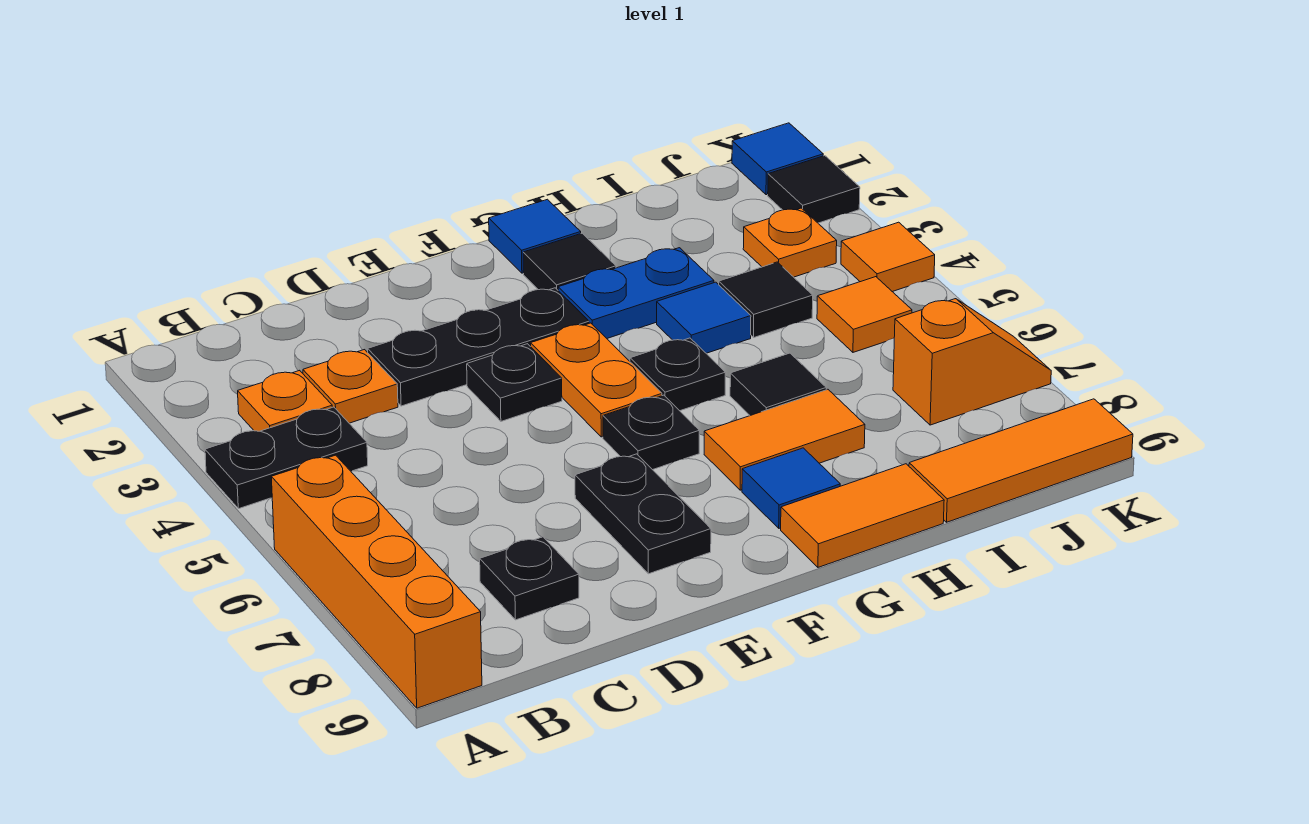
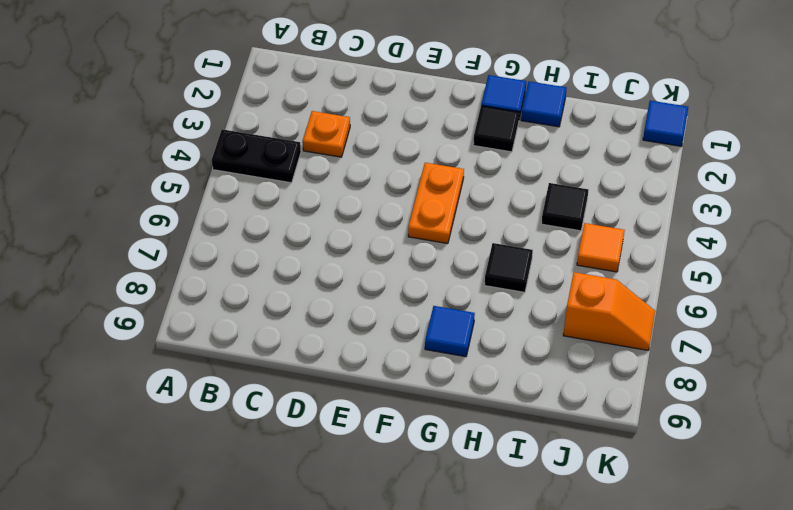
blue tile H1 level 1 -> blue tile H4 level 1
none -> orange brick A6:A9 level 1
none -> orange plate B3 level 1
none -> black plate C8 level 1

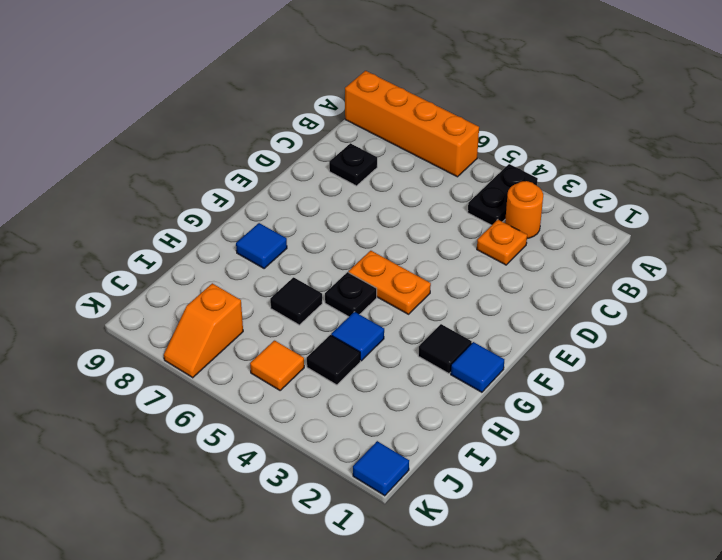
orange round brick B3 level 1 -> orange plate B3 level 1
none -> black plate D3:F3 level 1
none -> black plate E4 level 1
none -> black plate E7:E8 level 1

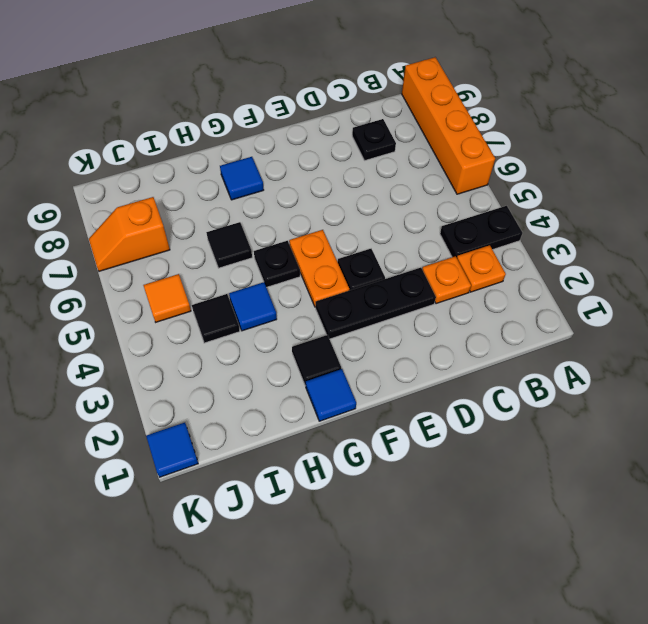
none -> black plate E7:E8 level 1
none -> black plate F6 level 1
none -> blue plate G3:H3 level 1

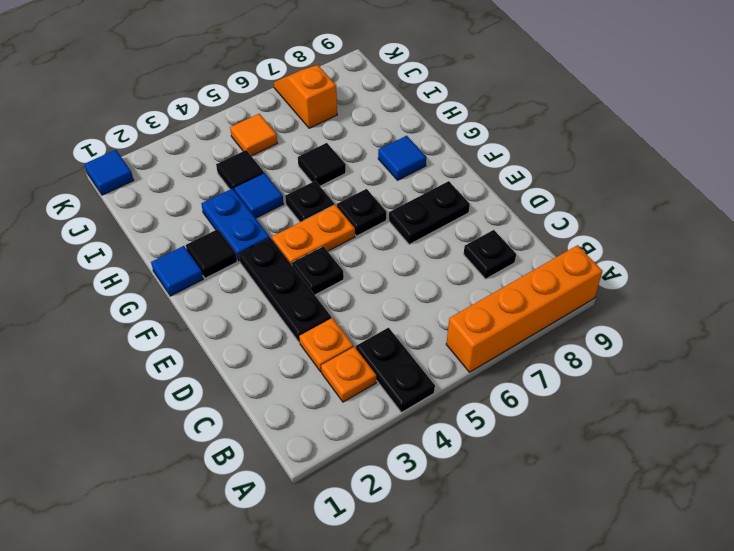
none -> orange tile G7:H7 level 1
none -> orange tile G9:H9 level 1
none -> orange tile I9:K9 level 1

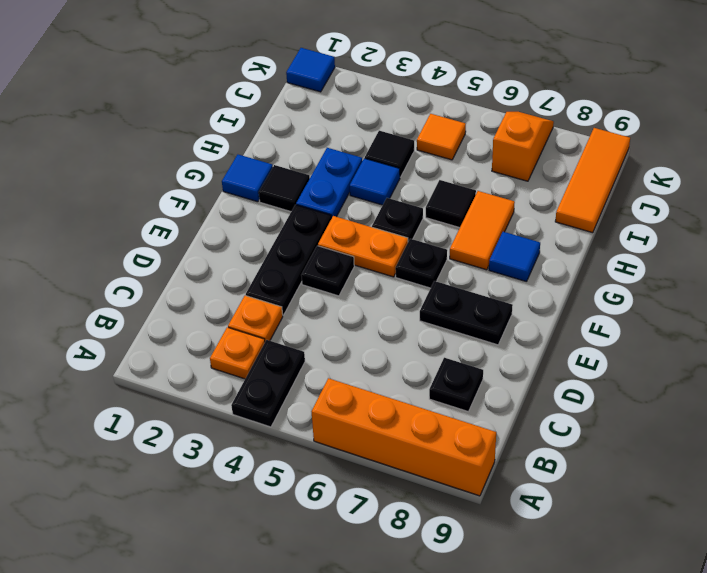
none -> orange tile G9:H9 level 1
none -> orange plate J3 level 1
none -> black tile K2 level 1

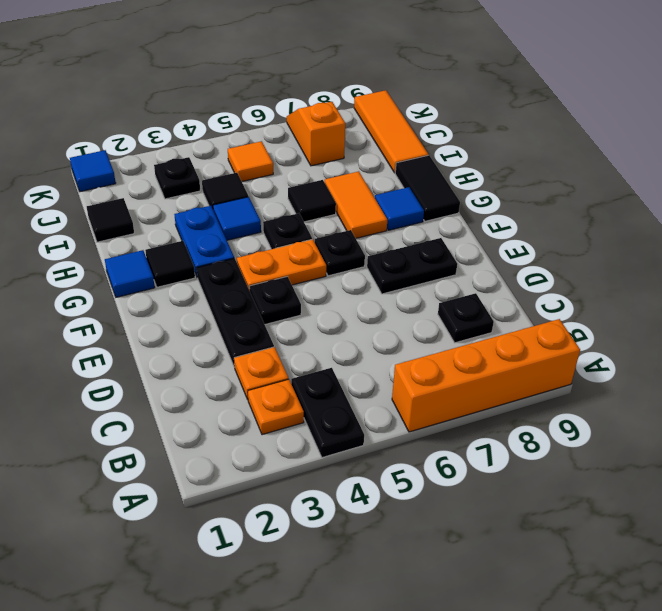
black tile G9:H9 level 1 -> orange tile G9:H9 level 1
black tile I1 level 1 -> black tile K2 level 1
black plate J3 level 1 -> orange plate J3 level 1
none -> orange tile K4 level 1

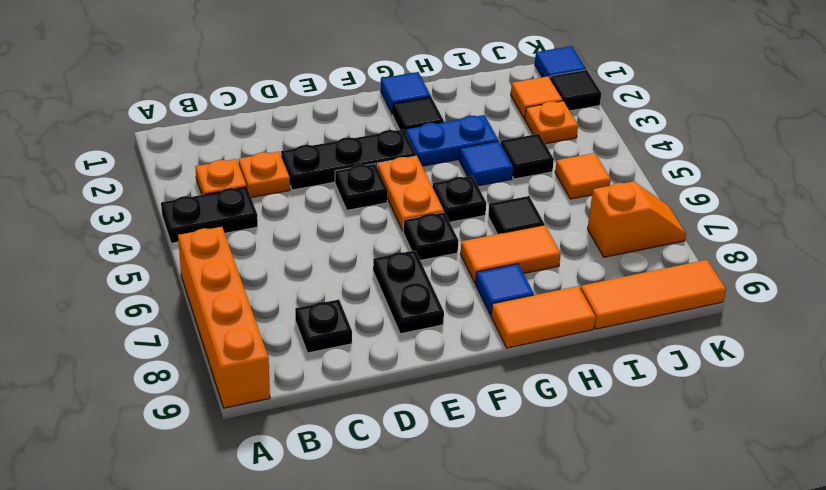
orange tile J2 level 1 -> orange tile K4 level 1

